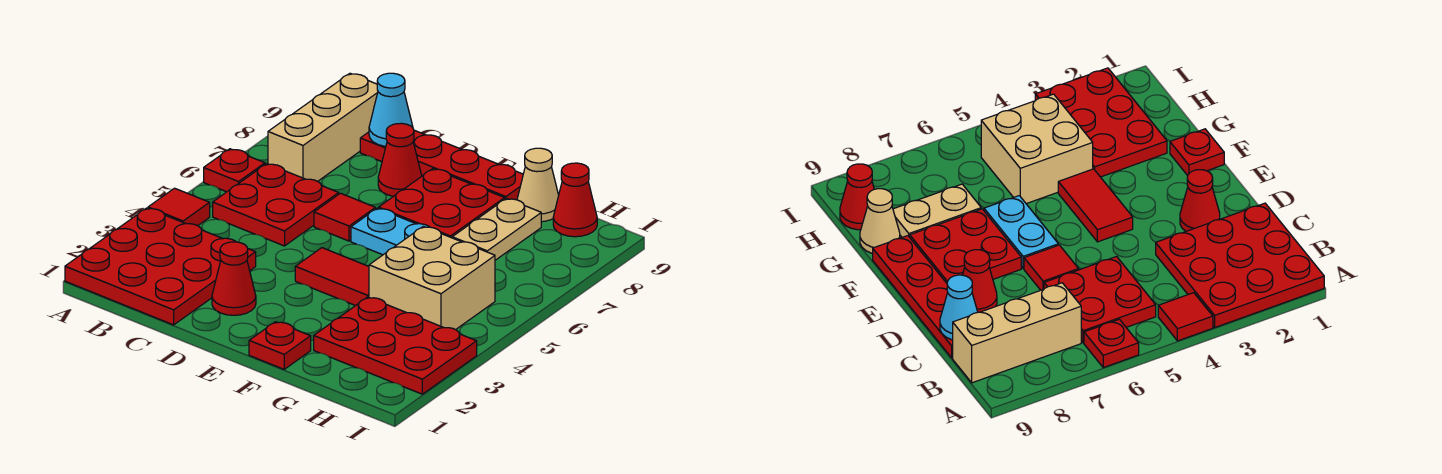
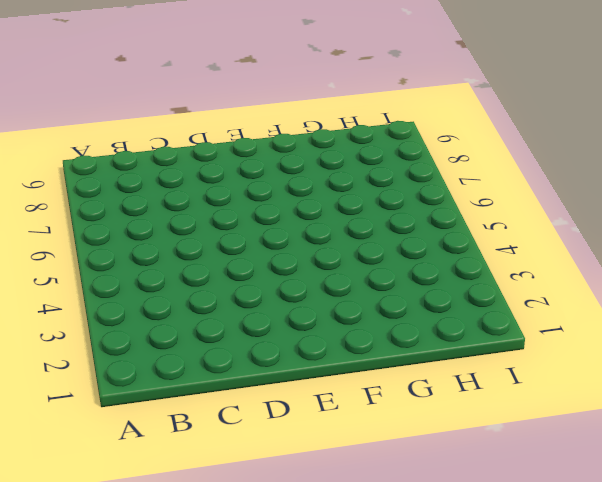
none -> red plate A1:C3 level 1
none -> red tile A4 level 1
none -> red plate A6 level 1

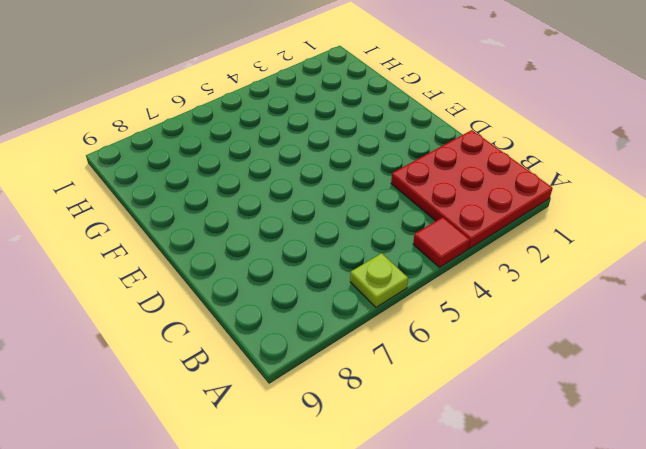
lime plate A6 level 1 -> red plate A6 level 1
none -> red plate B5:C6 level 1
none -> tan brick B7:B9 level 1
none -> red plate C9:F9 level 1

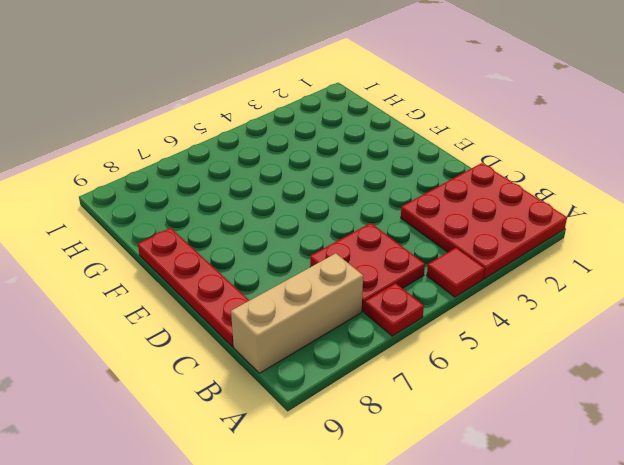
none -> red cone D2 level 1
none -> red tile D6 level 1
none -> red cone D8 level 1

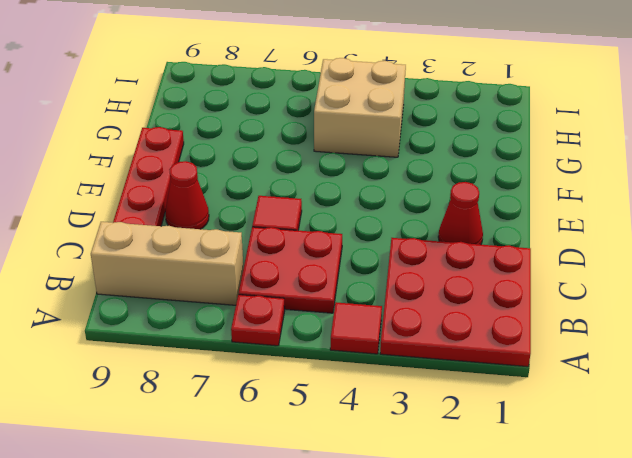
none -> red tile E4:F4 level 1
none -> cyan plate E6:F6 level 1
none -> red plate E7:F8 level 1

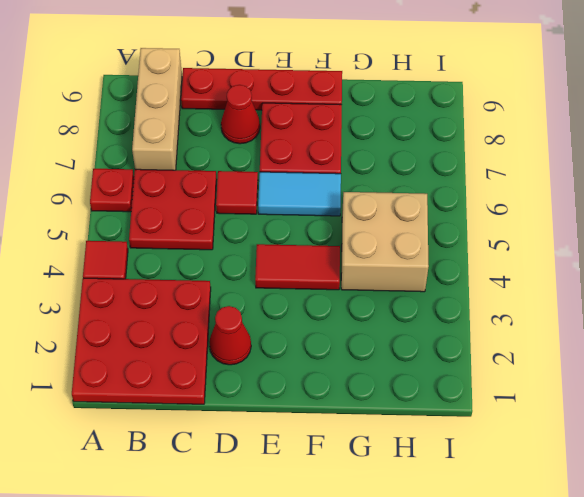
cyan tile E6:F6 level 1 -> cyan plate E6:F6 level 1
none -> red plate F1 level 1
none -> red plate G2:I3 level 1
none -> tan plate G7:G8 level 1

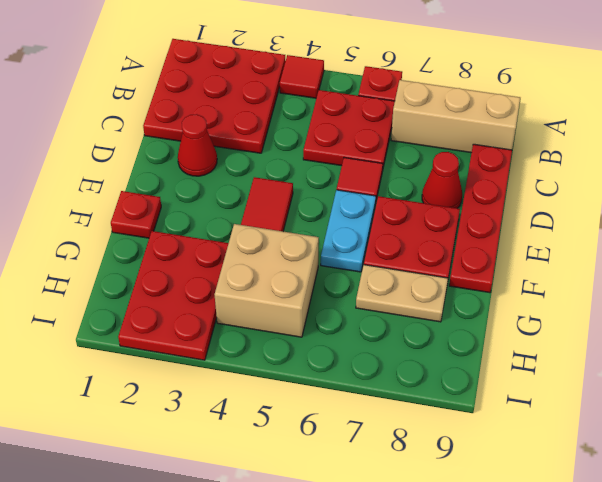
none -> tan cone G9 level 1
none -> red cone H9 level 1
none -> cyan cone C9 level 2

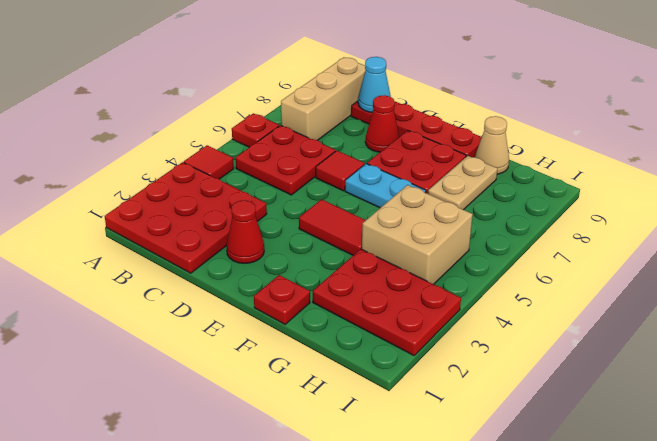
none -> red cone H9 level 1

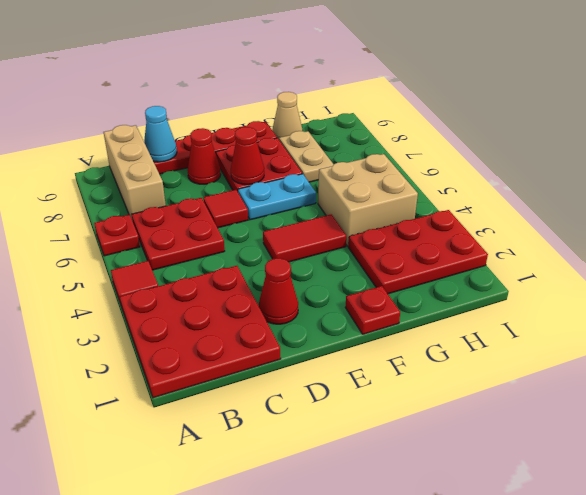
red cone E7 level 2 -> red cone H9 level 1

